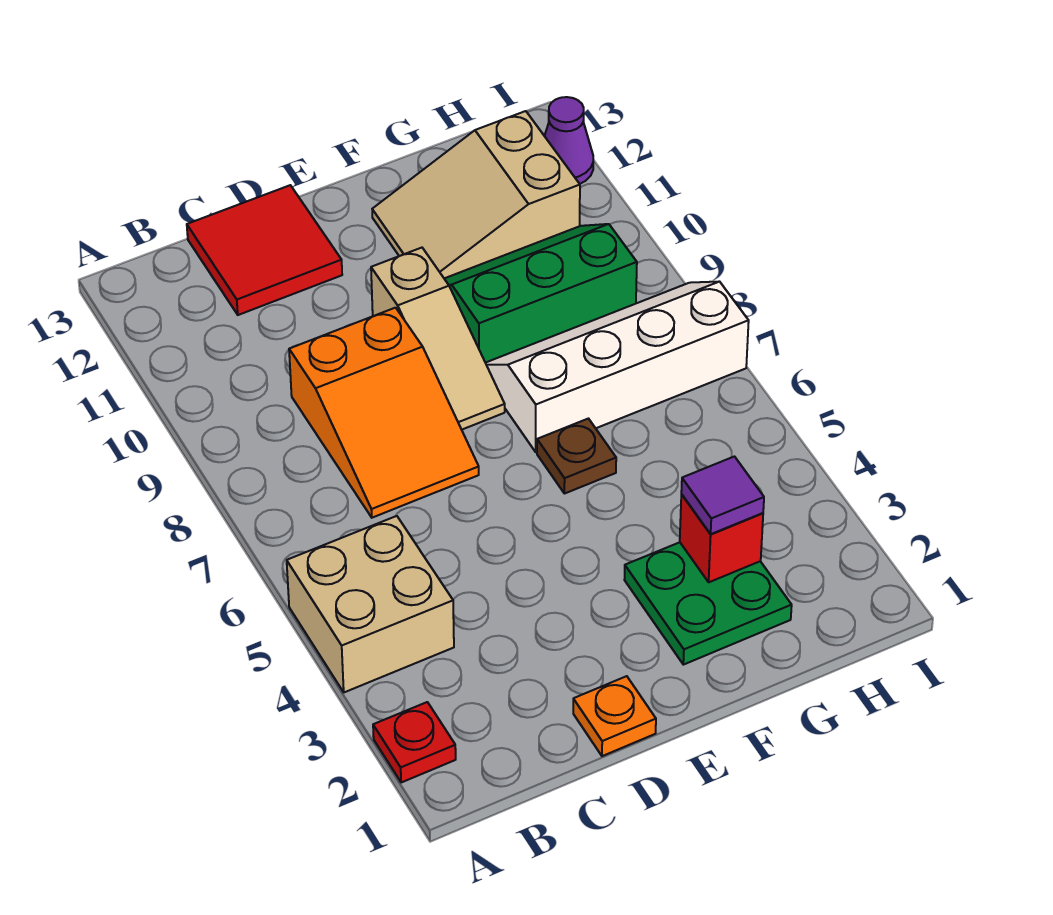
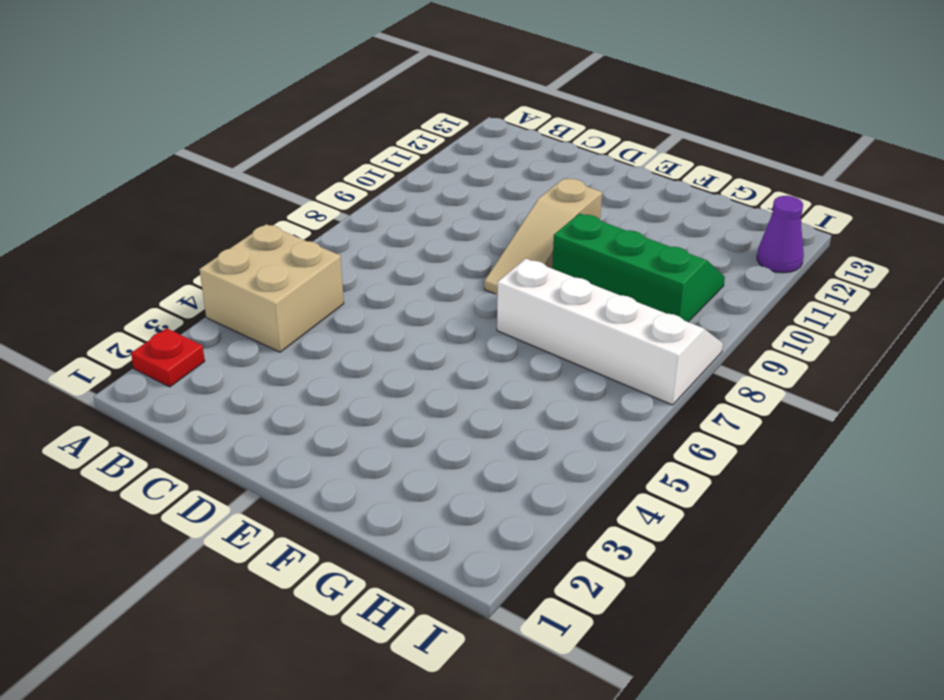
none -> orange slope C7:D9 level 1 top 9
none -> red tile C12:D13 level 1
none -> orange plate D1 level 1

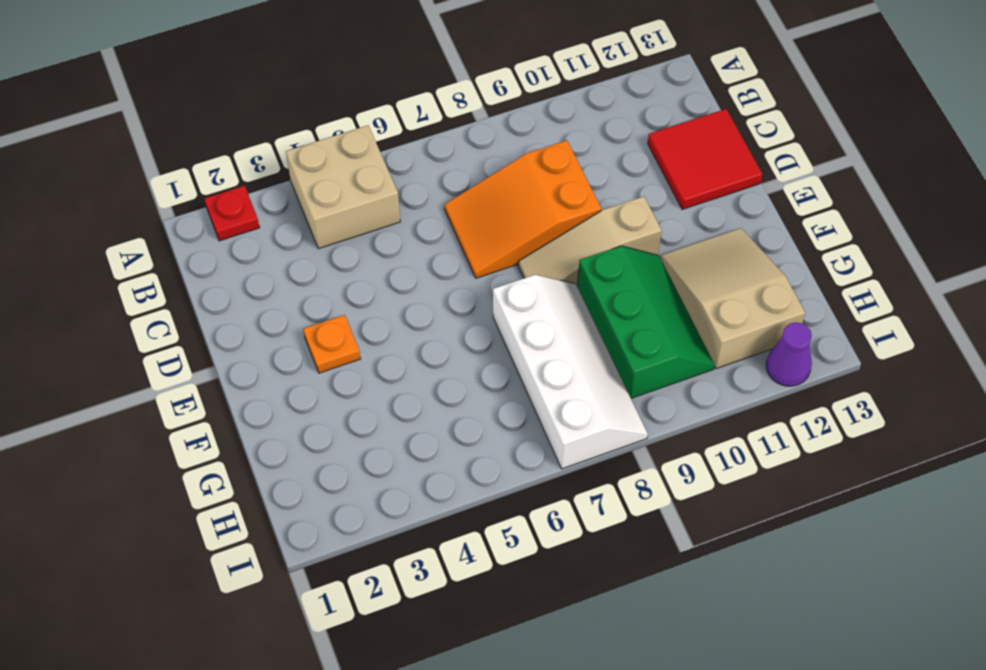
orange plate E3 level 1 -> orange plate D1 level 1
none -> green plate F2:G3 level 1
none -> brown plate F6 level 1
none -> red brick G3 level 2

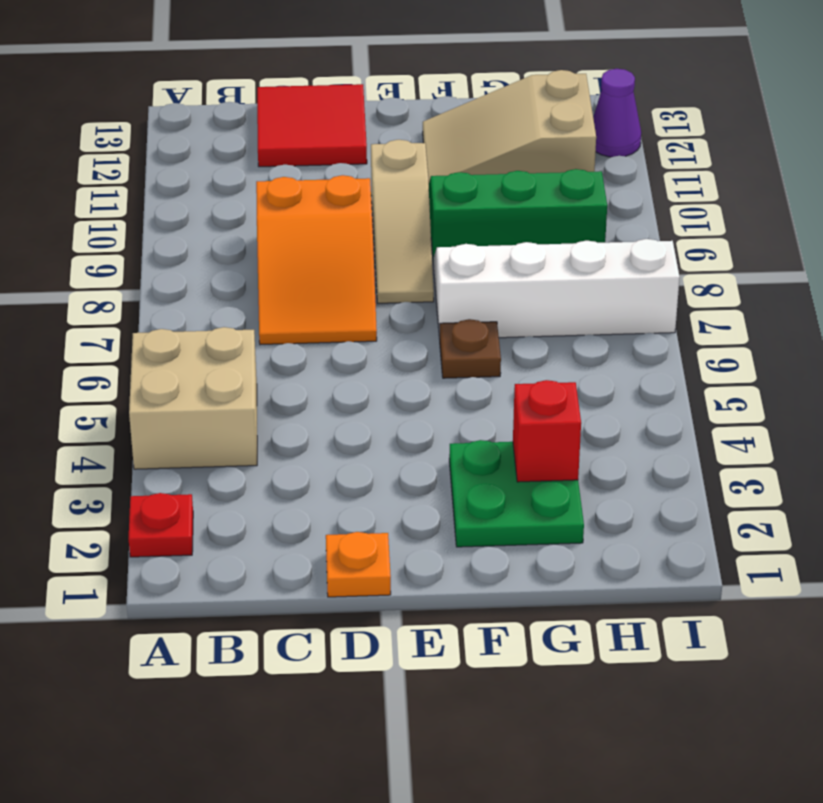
none -> purple tile G3 level 3

